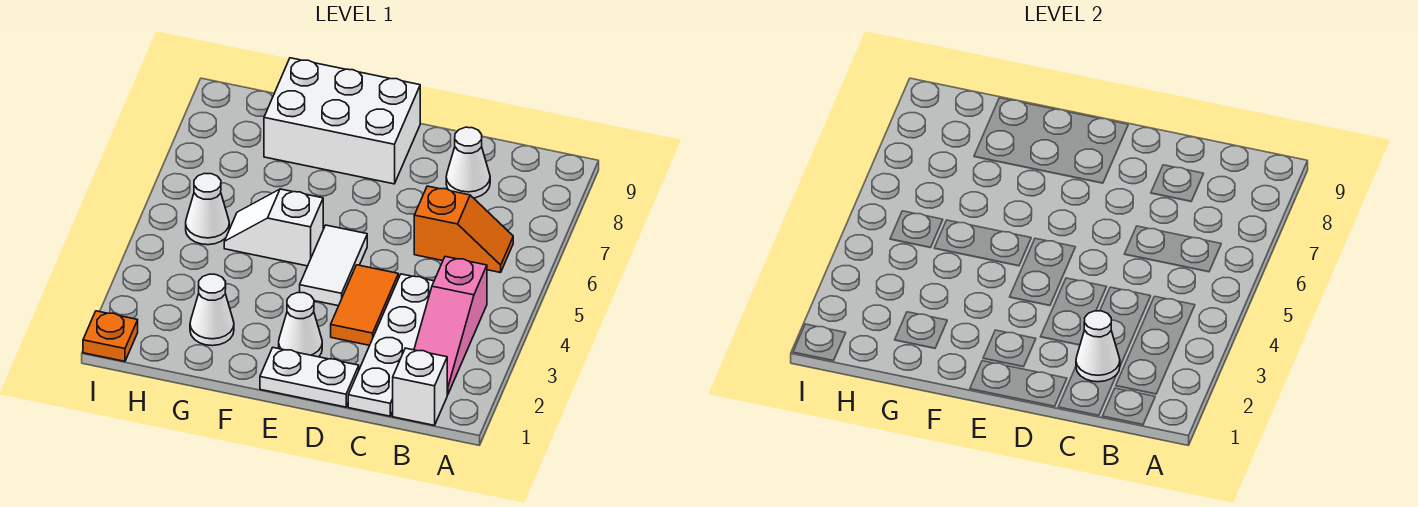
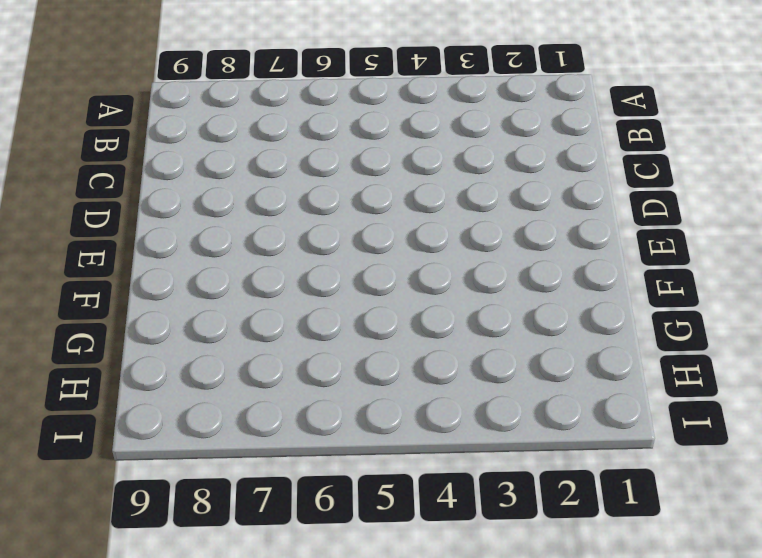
none -> white brick B1 level 1
none -> pink slope B2:B4 level 1 top 4
none -> orange slope B6:C6 level 1 top C

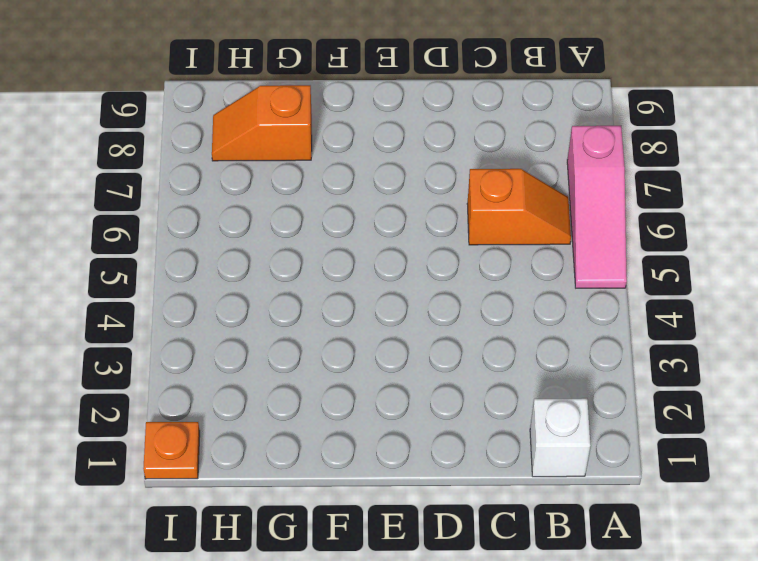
pink slope A5:A7 level 1 top 7 -> pink slope B2:B4 level 1 top 4
orange slope G8:H8 level 1 top G -> white brick E8:G9 level 1
none -> white plate C1:C4 level 1
none -> white cone C8 level 1
none -> white plate D1:E1 level 1

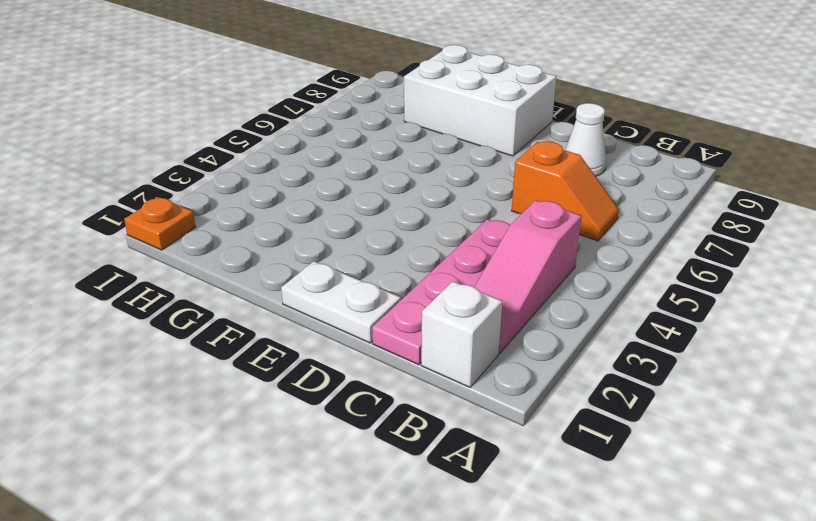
pink plate C1:C4 level 1 -> white plate C1:C4 level 1
none -> orange tile D3:D4 level 1
none -> white cone E2 level 1
none -> white tile E4:E5 level 1

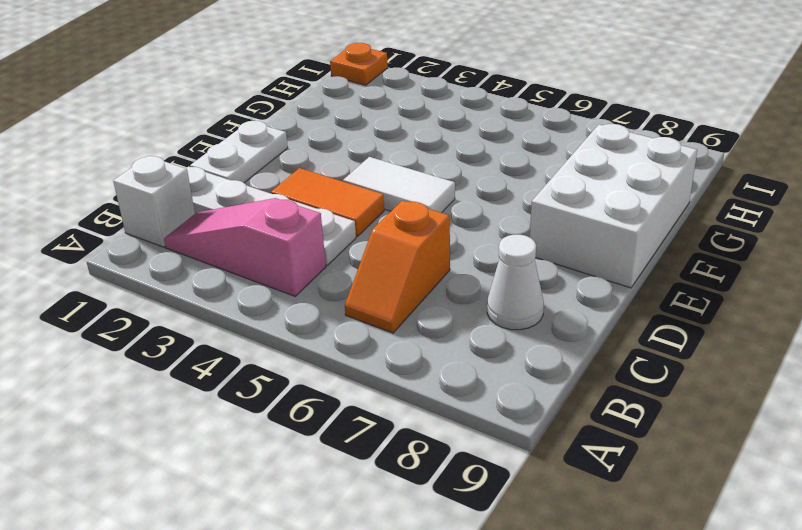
none -> white cone E2 level 1
none -> white slope F5:G5 level 1 top F
none -> white cone G2 level 1

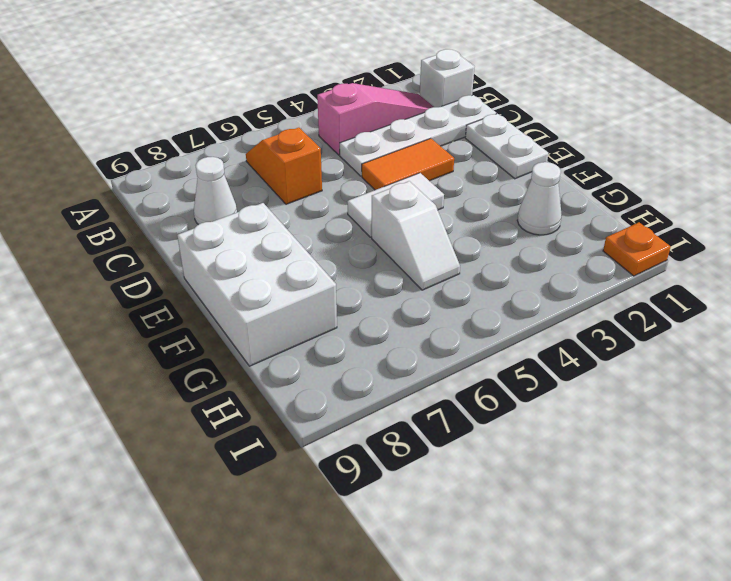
none -> white cone E2 level 1
none -> white cone H5 level 1
none -> white cone C2 level 2

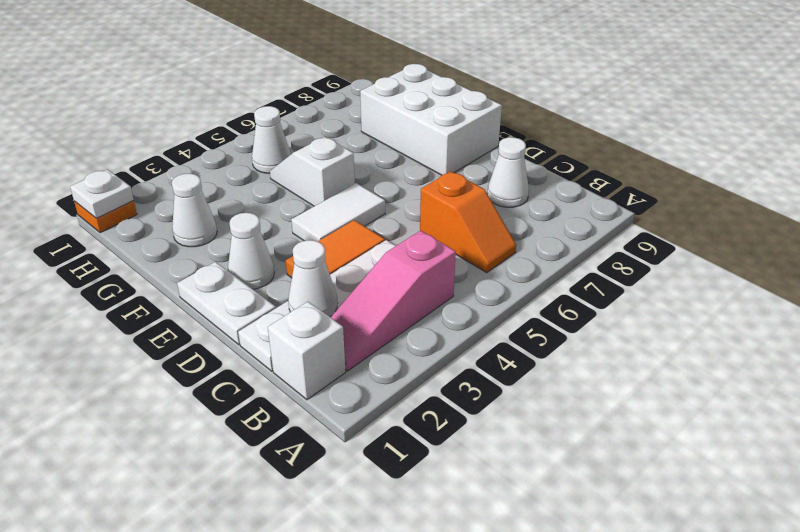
white plate I1 level 2 -> none

